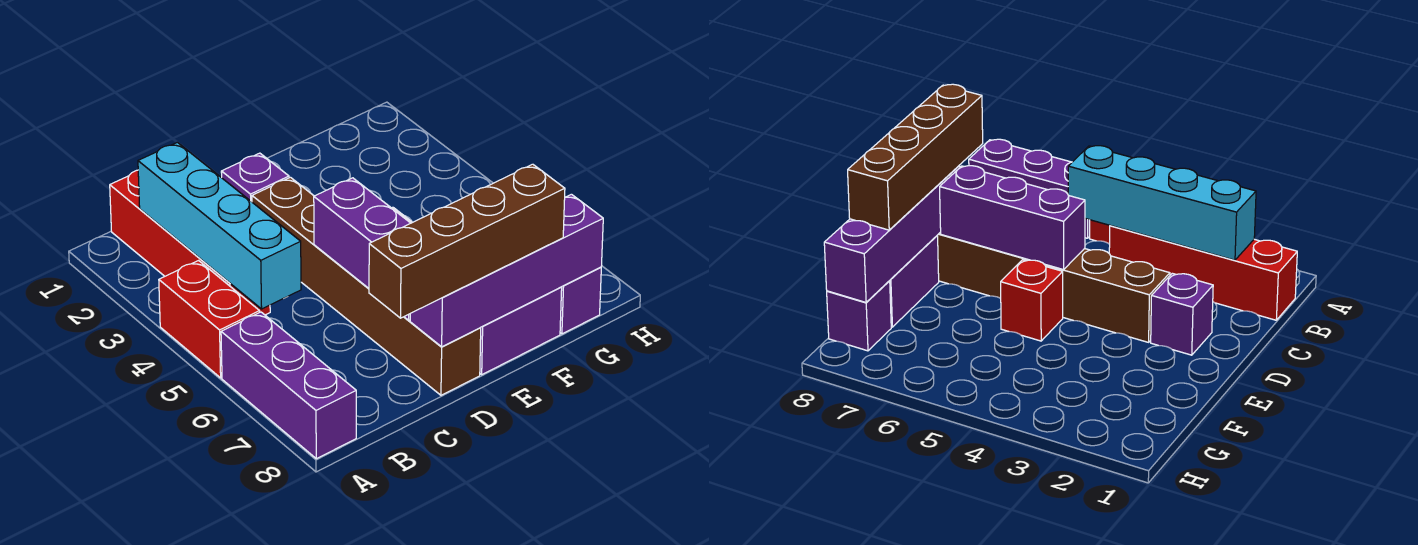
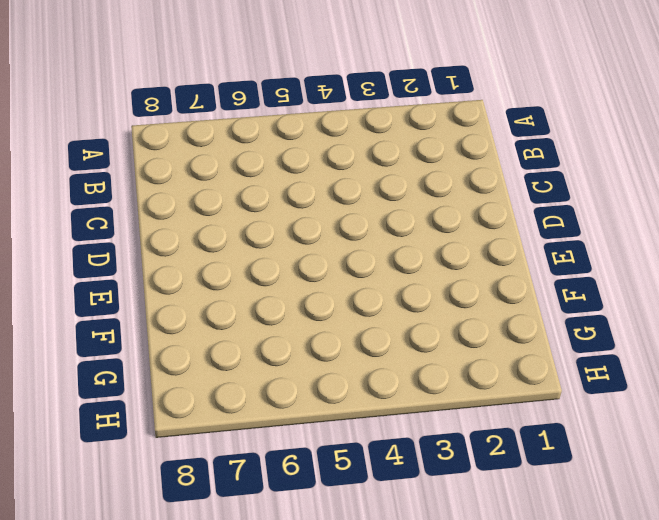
none -> red brick A4:A5 level 1
none -> purple brick A6:A8 level 1
none -> red brick B1:B4 level 1

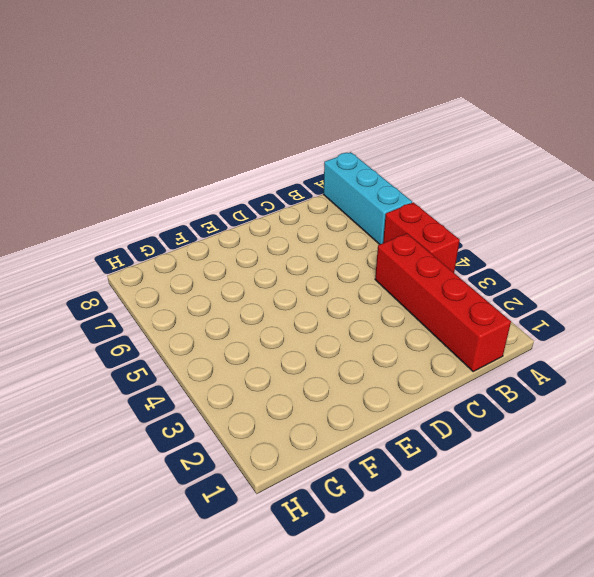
cyan brick A6:A8 level 1 -> purple brick A6:A8 level 1
none -> purple brick D2 level 1
none -> brown brick D3:D8 level 1
none -> red brick E5 level 1

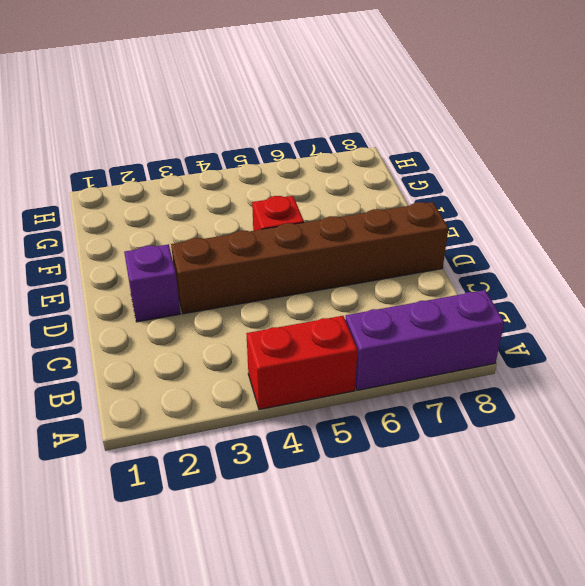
none -> red brick B1:B4 level 1
none -> purple brick E8:F8 level 1
none -> purple brick G8 level 1

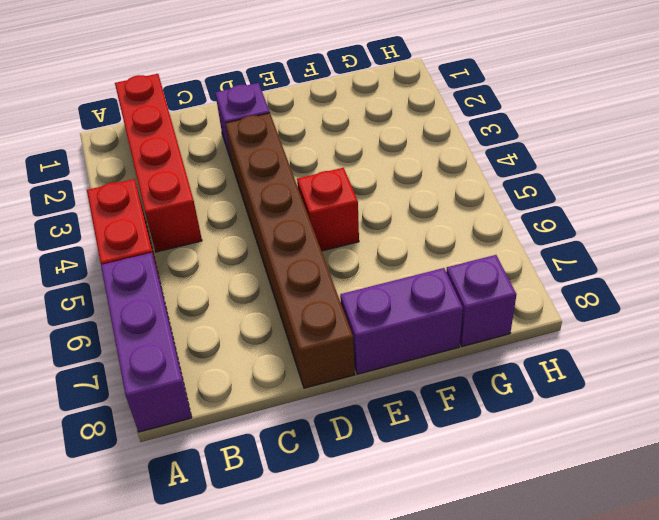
none -> cyan brick B2:B5 level 2
none -> purple brick D5:D7 level 2
none -> purple brick D8:G8 level 2

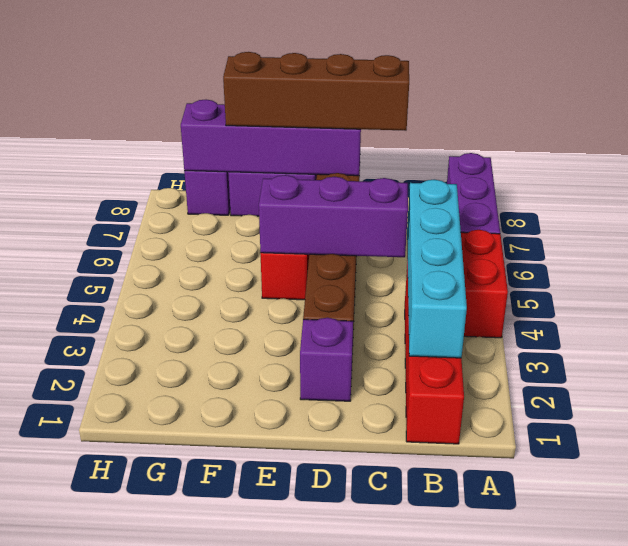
purple brick C5:E5 level 2 -> purple brick D5:D7 level 2

